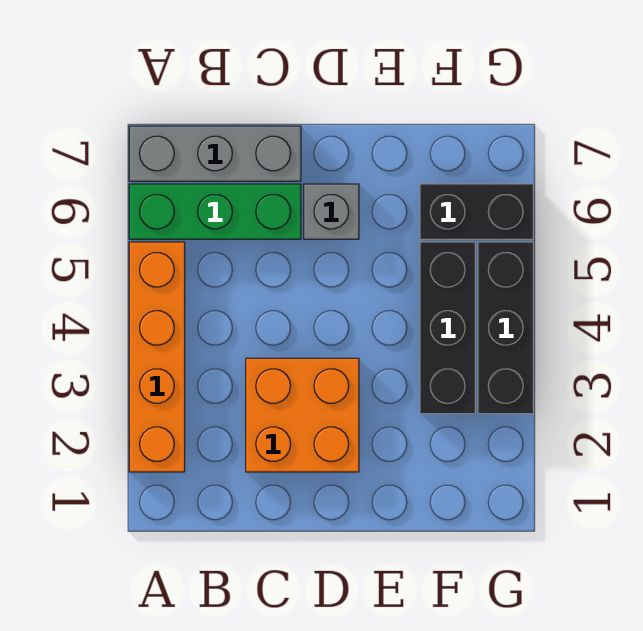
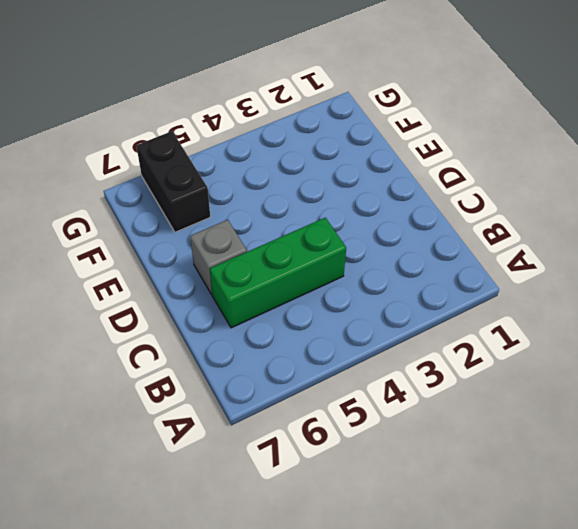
green brick C4:C6 level 1 -> green brick A6:C6 level 1
none -> orange brick A2:A5 level 1
none -> grey brick A7:C7 level 1

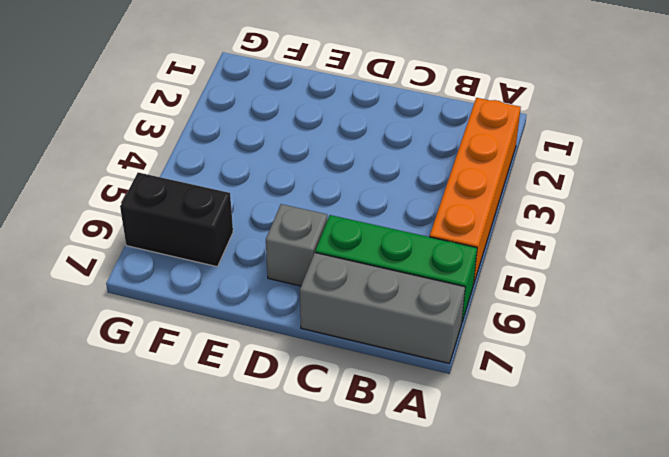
none -> orange brick C2:D3 level 1
none -> black brick F3:F5 level 1

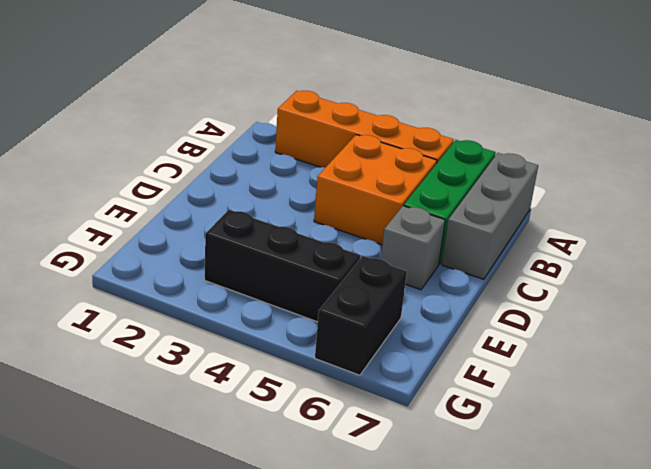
orange brick B4:C5 level 1 -> orange brick C2:D3 level 1
none -> black brick G3:G5 level 1

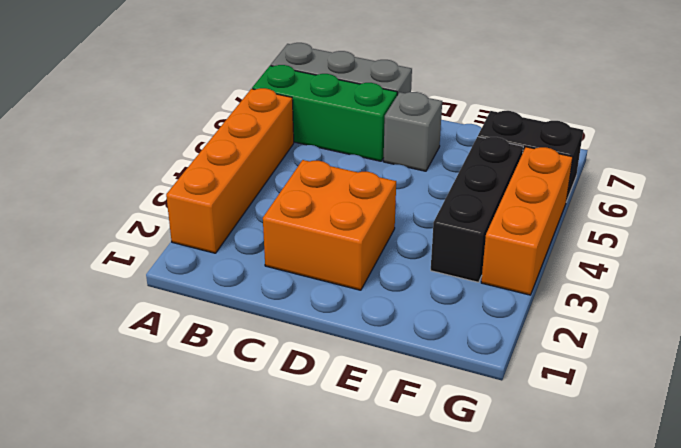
orange brick G3:G5 level 1 -> black brick G3:G5 level 1

